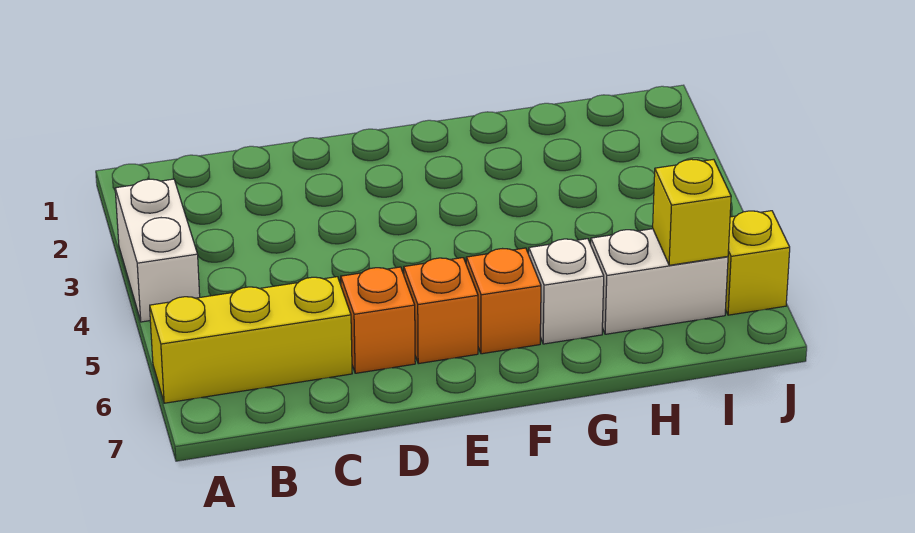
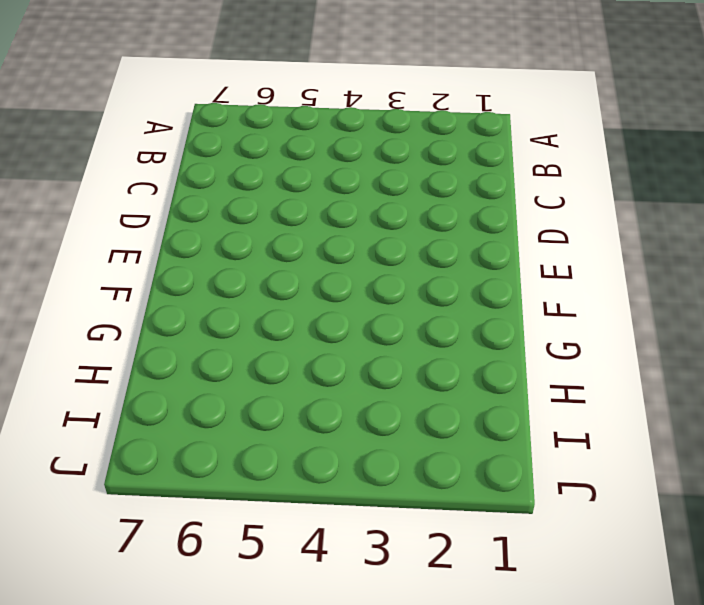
none -> white brick A3:A4 level 1
none -> yellow brick A6:C6 level 1

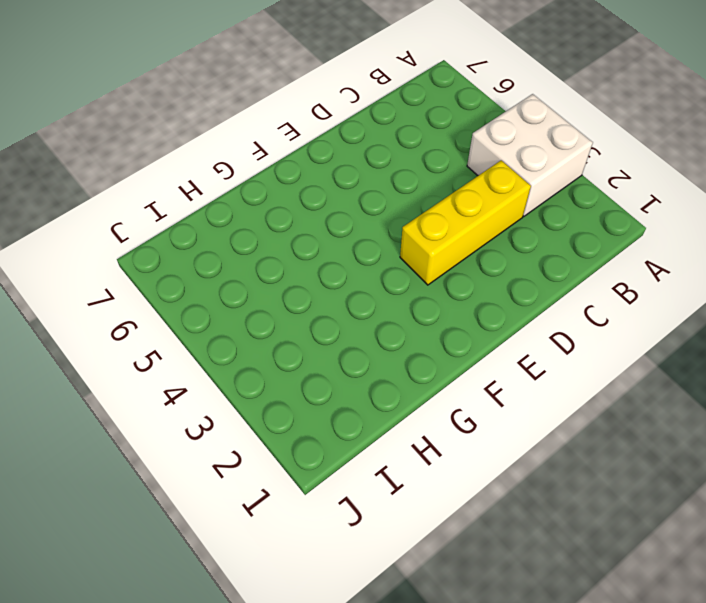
white brick A3:B4 level 1 -> white brick A3:A4 level 1
yellow brick C3:E3 level 1 -> yellow brick A6:C6 level 1
none -> orange brick D6 level 1
none -> orange brick E6 level 1

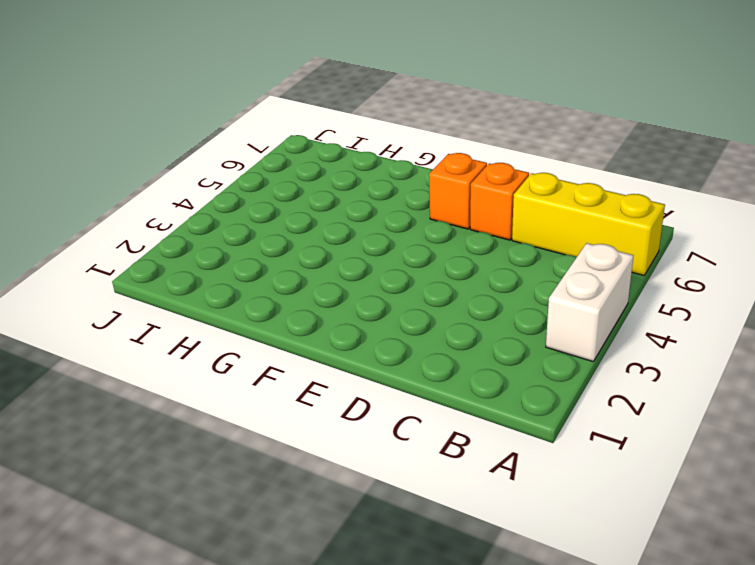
none -> orange brick F6 level 1
none -> white brick G6 level 1

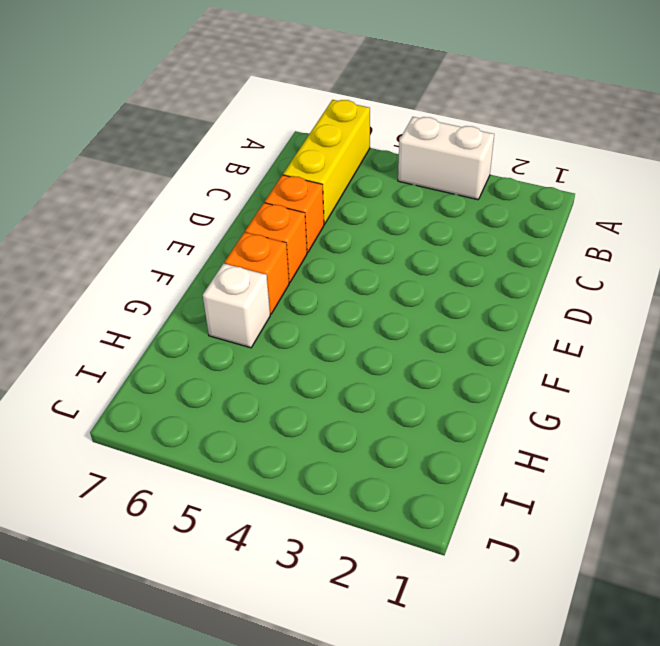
none -> white brick H6:I6 level 1
none -> yellow brick J6 level 1

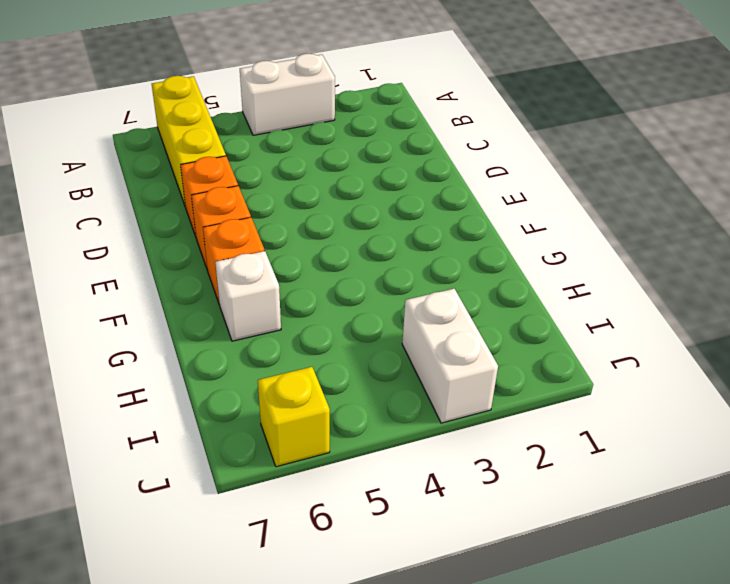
white brick I3:J3 level 1 -> white brick H6:I6 level 1
none -> yellow brick I6 level 2

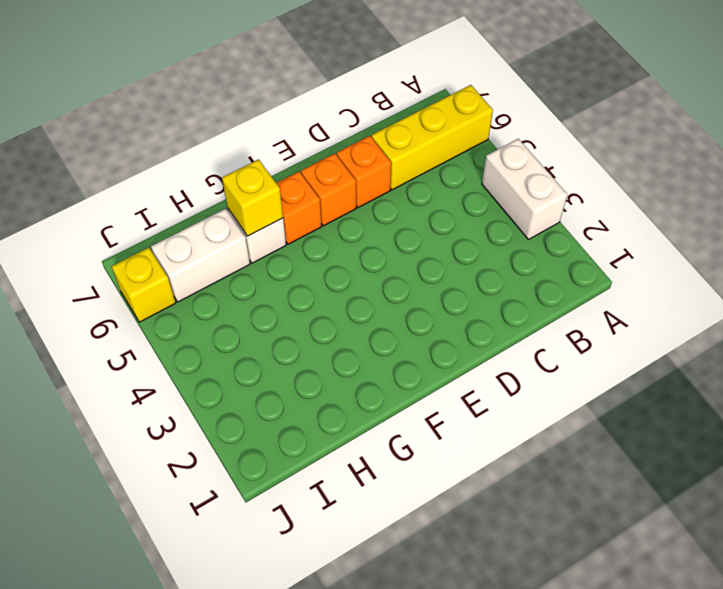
yellow brick G6 level 2 -> yellow brick I6 level 2

